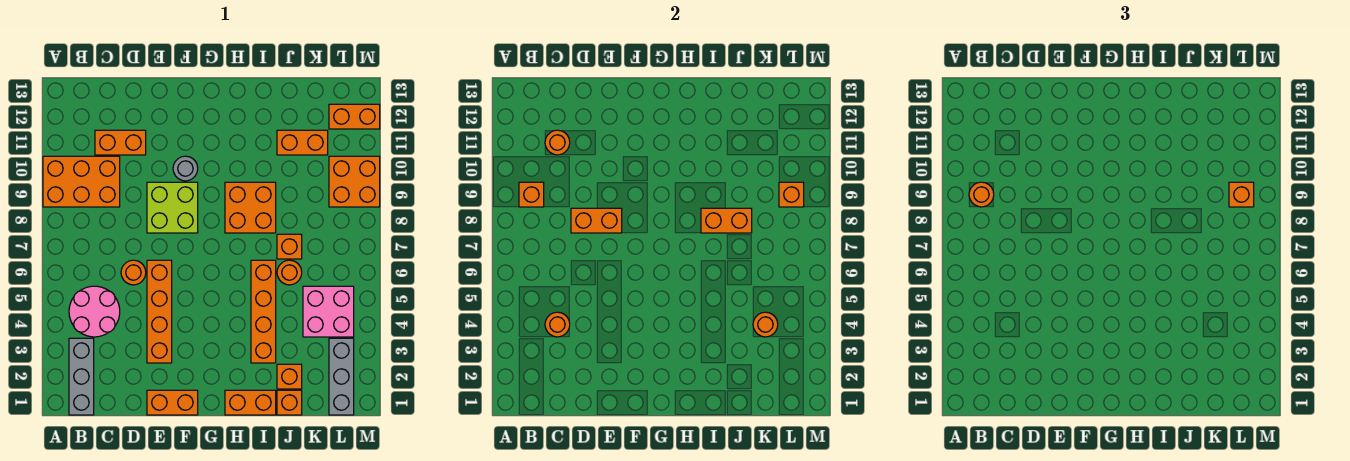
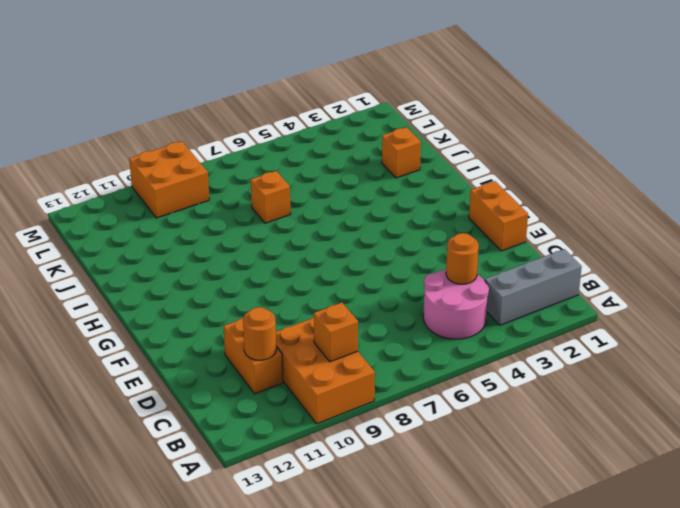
none -> orange round brick D6 level 1
none -> orange brick E3:E6 level 1
none -> lime brick E8:F9 level 1
none -> grey round brick F10 level 1

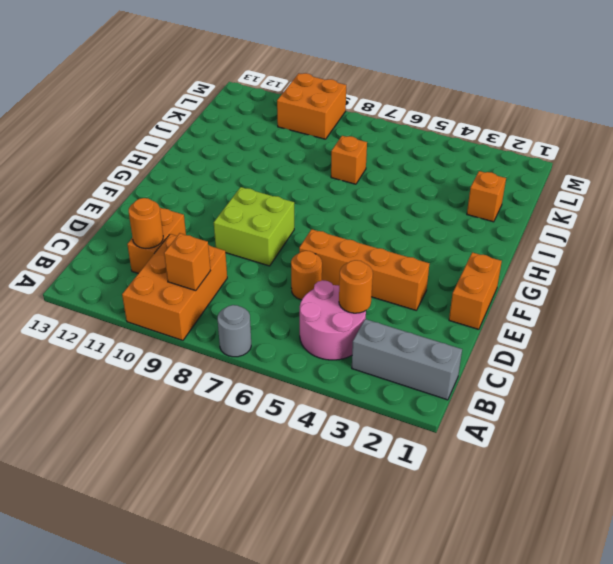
grey round brick A7 level 1 -> grey round brick F10 level 1
none -> orange brick H1:I1 level 1
none -> orange brick H8:I9 level 1
none -> orange brick I3:I6 level 1
none -> orange brick J1 level 1

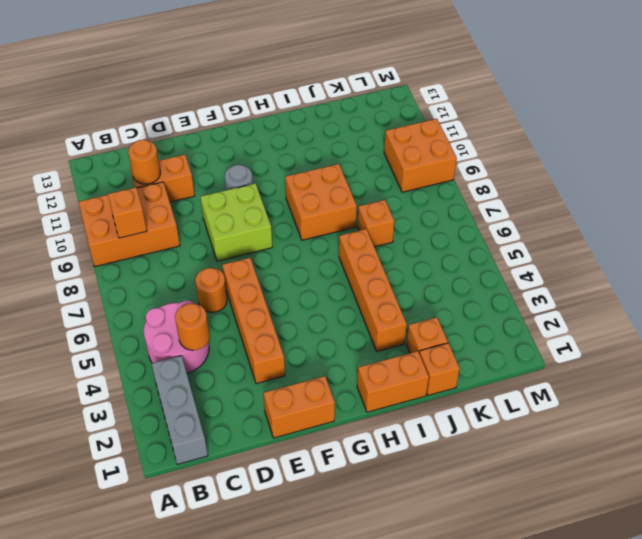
none -> orange round brick J6 level 1
none -> orange brick J11:K11 level 1
none -> pink brick K4:L5 level 1
none -> grey brick L1:L3 level 1

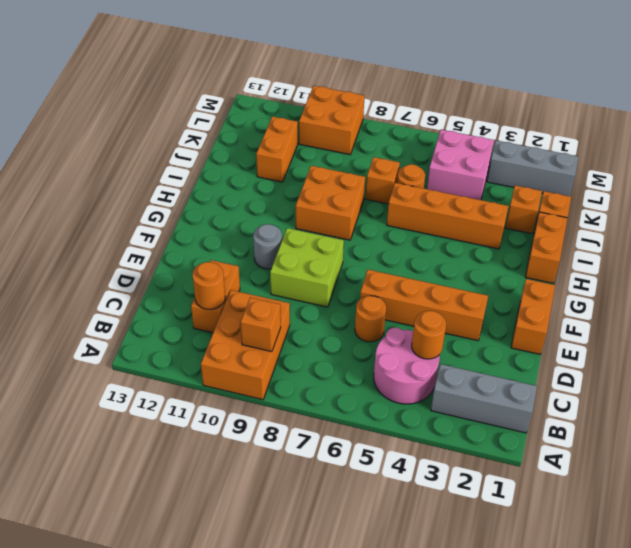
none -> orange brick L12:M12 level 1
none -> orange brick D8:E8 level 2
none -> orange brick I8:J8 level 2
none -> orange round brick K4 level 2

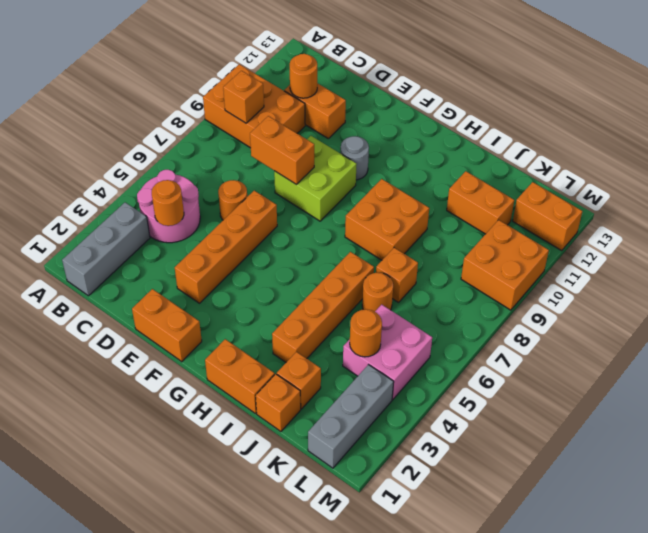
none -> orange brick I8:J8 level 2
none -> orange brick L9 level 2
none -> orange round brick B9 level 3
none -> orange brick L9 level 3

